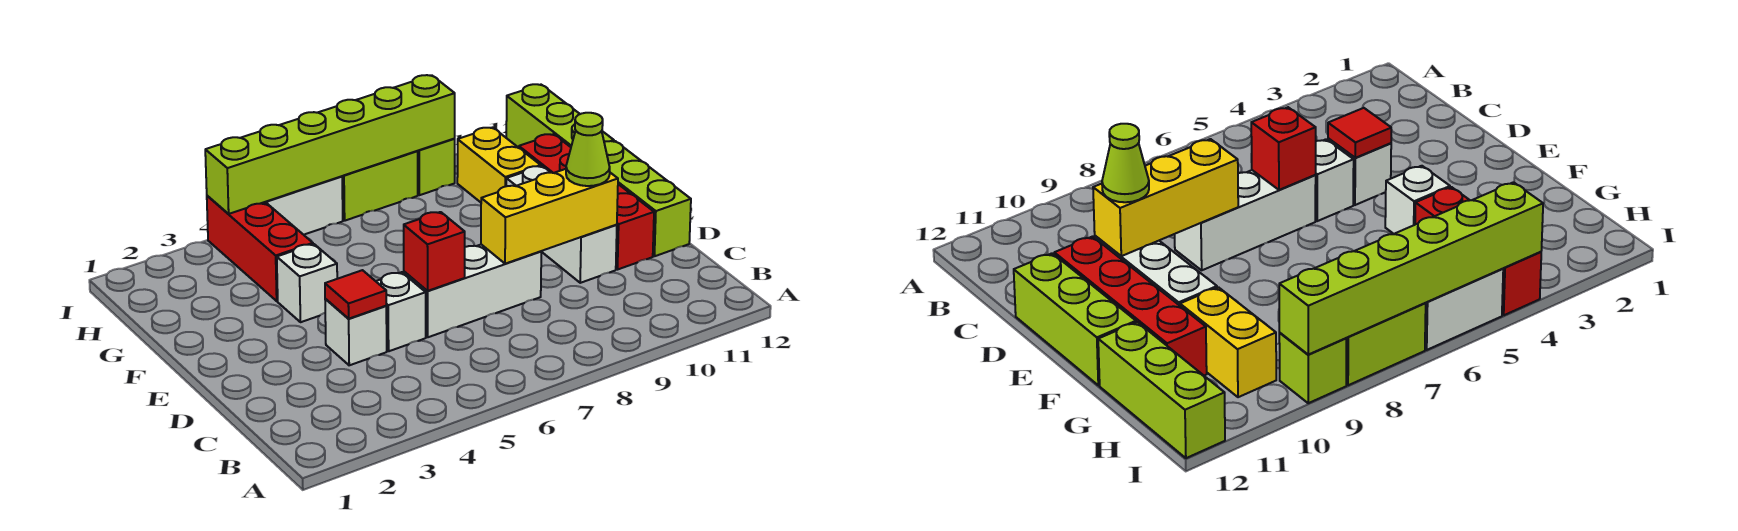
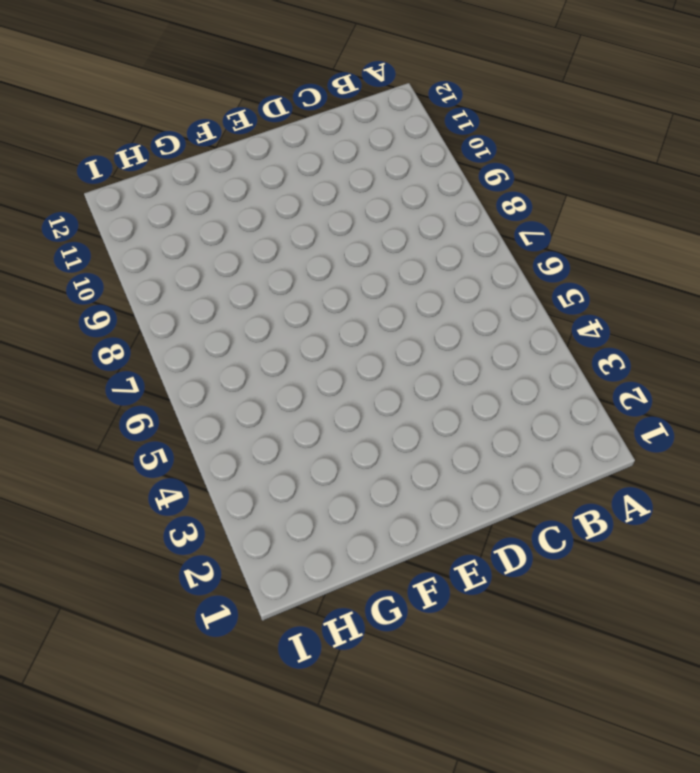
none -> white brick D4 level 1
none -> white brick D5 level 1
none -> white brick D6:D8 level 1

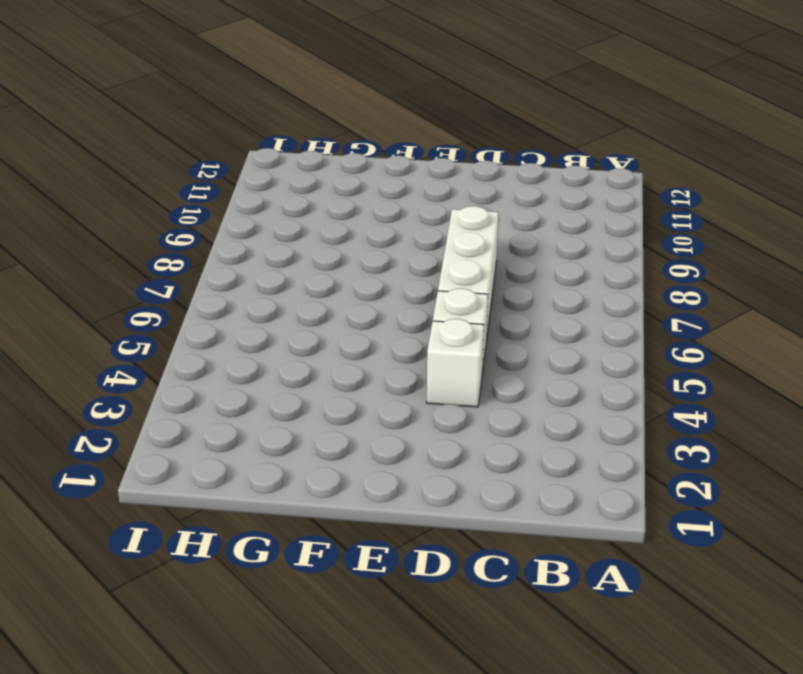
none -> white brick D10:F10 level 1
none -> red brick D11:G11 level 1
none -> lime brick D12:F12 level 1

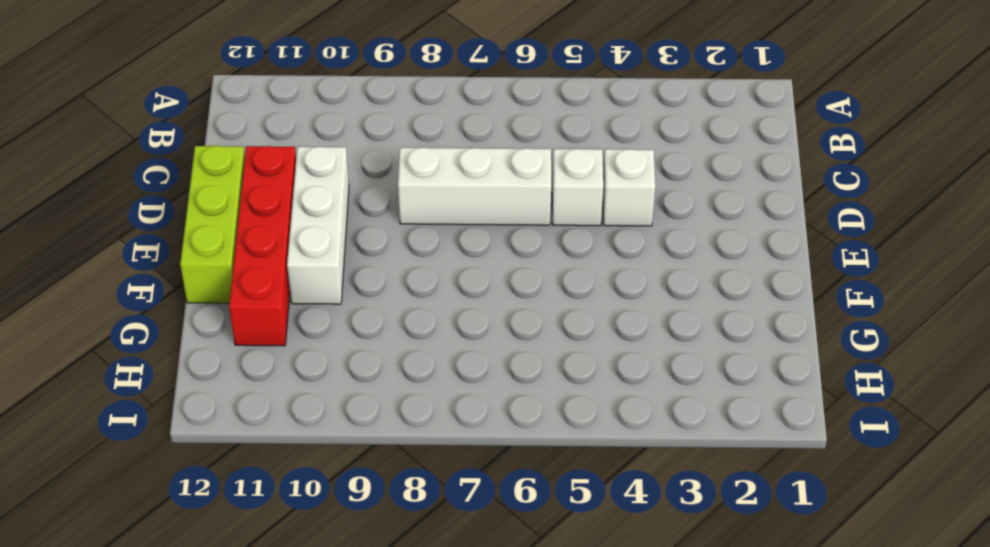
none -> white brick F4 level 1
none -> red brick G4:I4 level 1
none -> yellow brick G10:H10 level 1

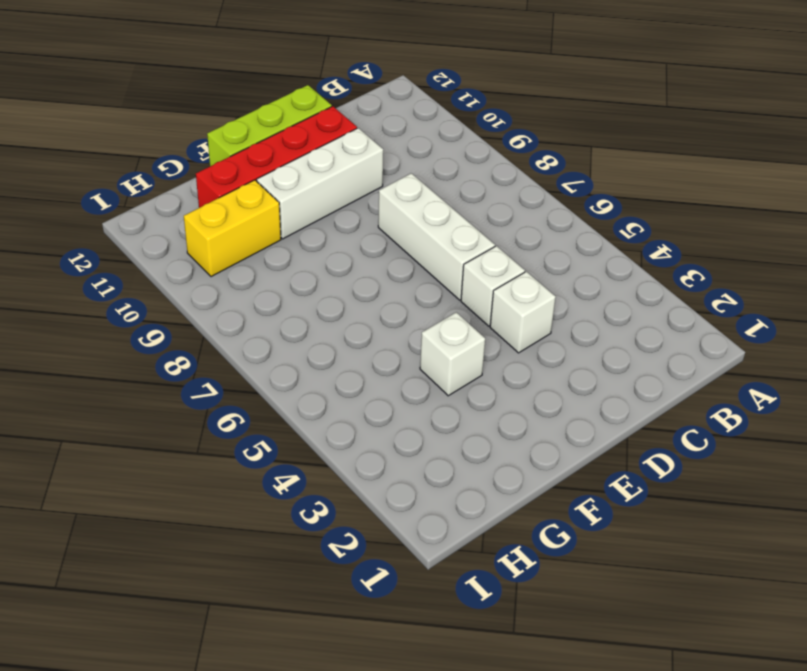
none -> red brick G4:I4 level 1
none -> lime brick G12:I12 level 1
none -> white brick I5:I6 level 1

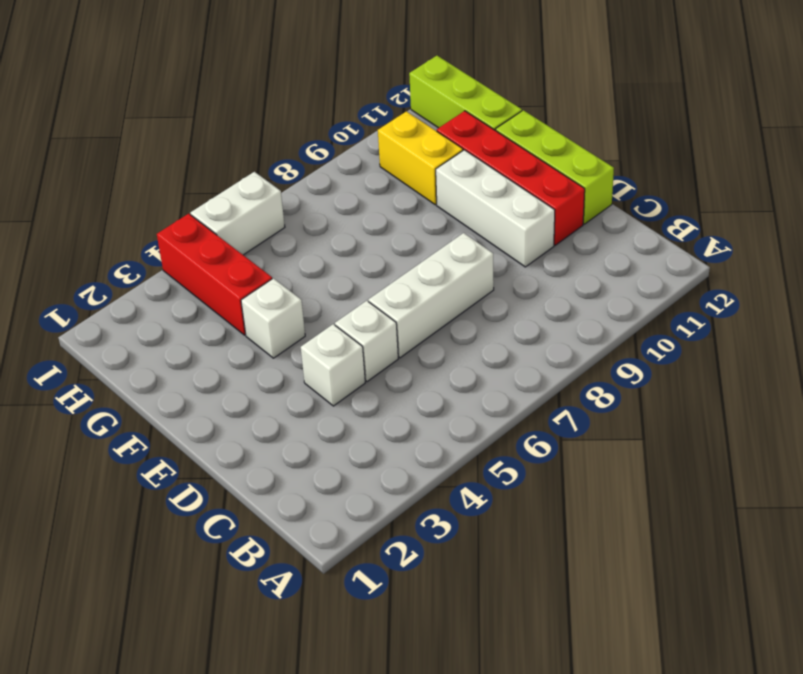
none -> lime brick I7:I8 level 1
none -> lime brick I9 level 1
none -> red tile D4 level 2

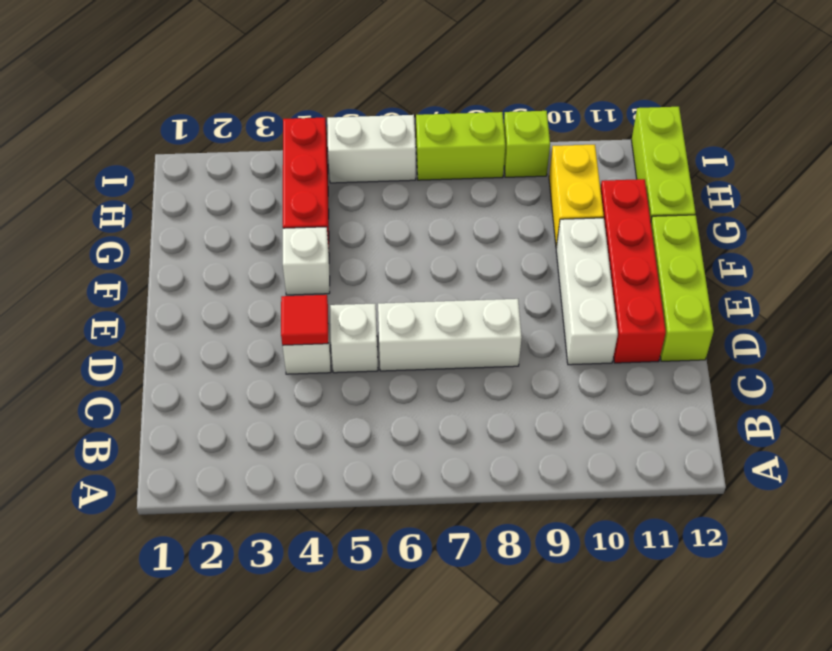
none -> red brick D6 level 2
none -> yellow brick D8:D10 level 2
none -> lime brick I4:I9 level 2

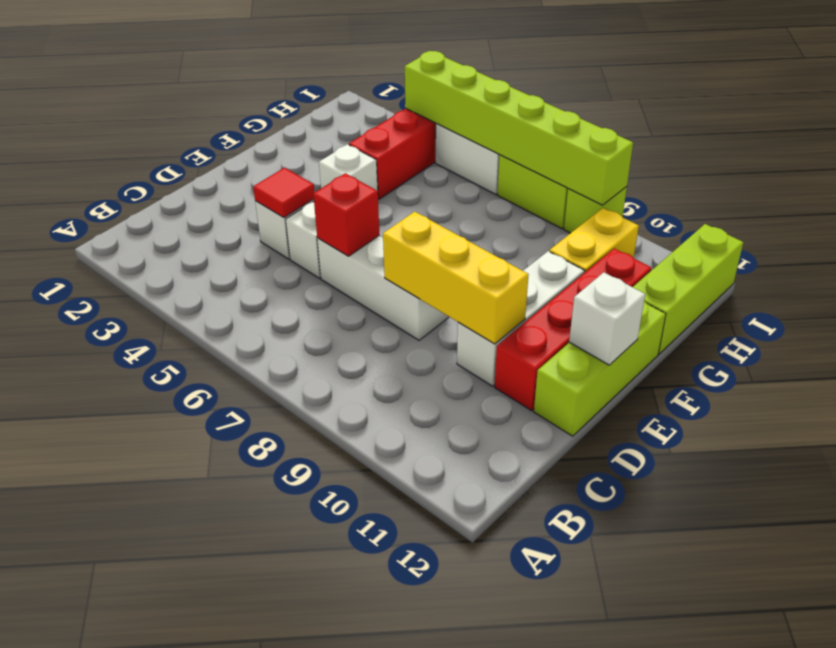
white brick E12 level 2 -> none
none -> lime cone D10 level 3

